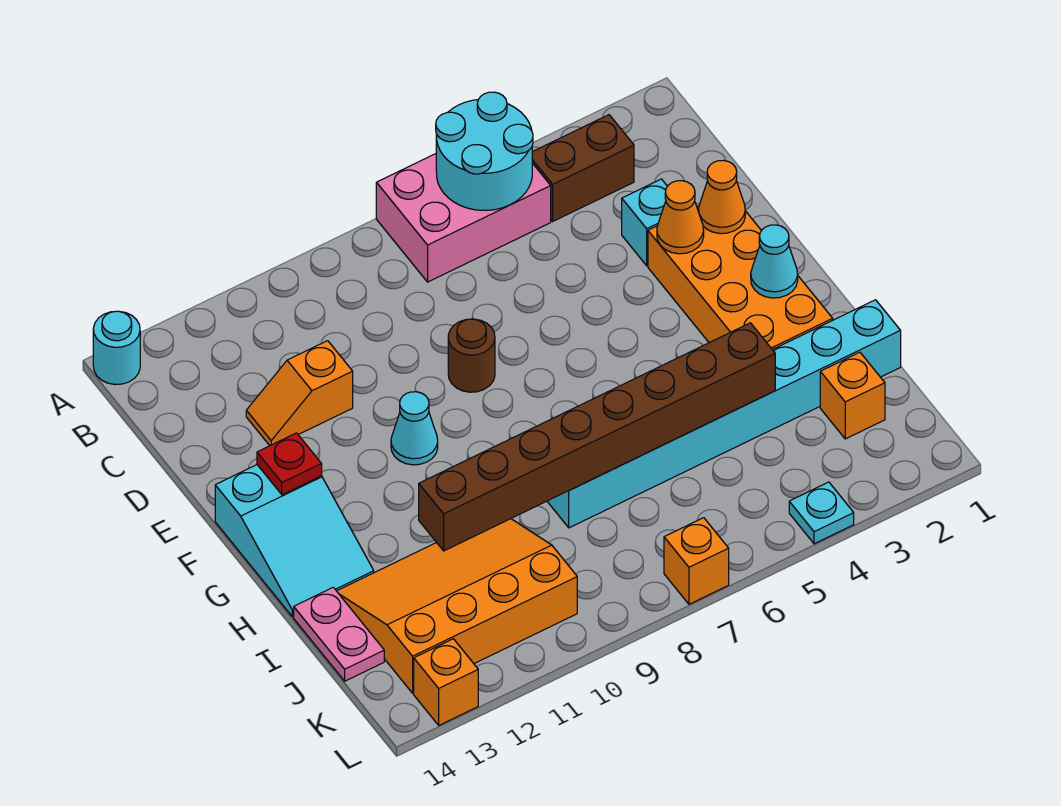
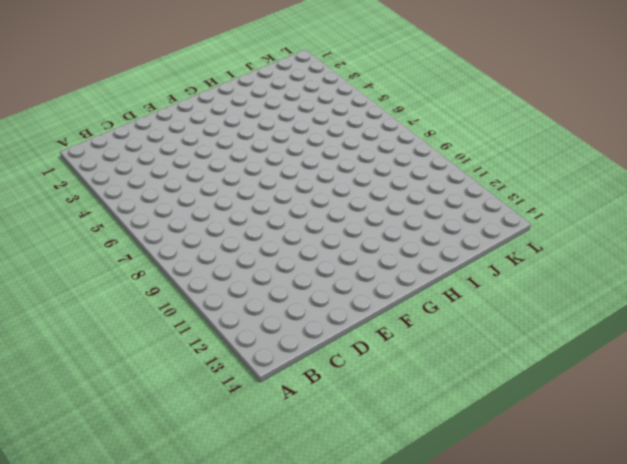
none -> pink brick A5:B7 level 1
none -> cyan round brick A14 level 1
none -> brown brick B3:B4 level 1

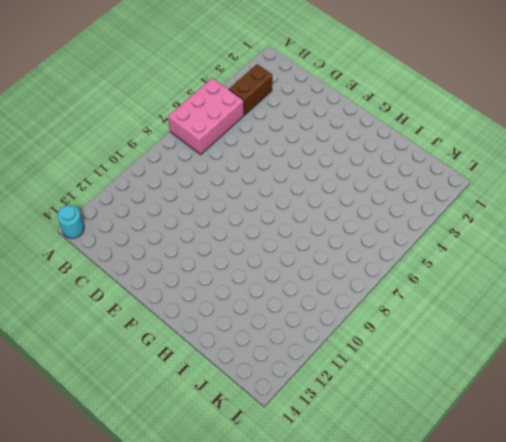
none -> cyan brick D3 level 1
none -> orange slope D11:D12 level 1 top 11
none -> orange brick E2:H3 level 1

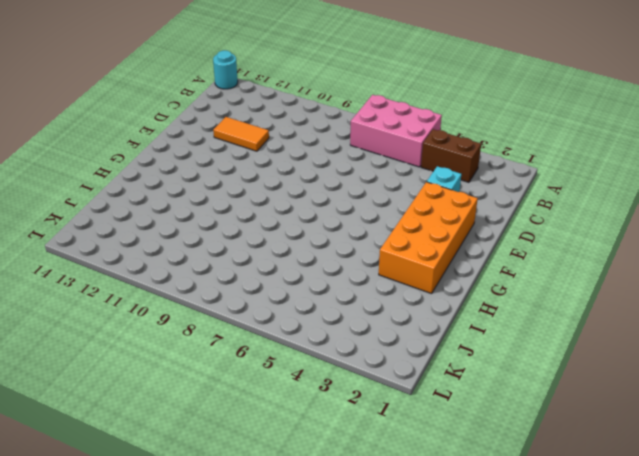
orange tile D11:D12 level 1 -> orange slope D11:D12 level 1 top 11
none -> brown round brick E8 level 1
none -> cyan cone F10 level 1
none -> cyan slope F13:H14 level 1 top F

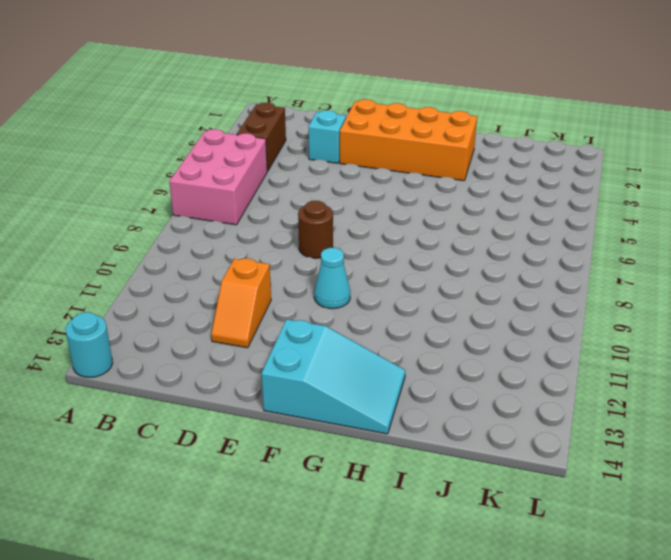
none -> cyan brick I1:I8 level 1
none -> orange slope I10:K13 level 1 top K
none -> pink plate I14:J14 level 1

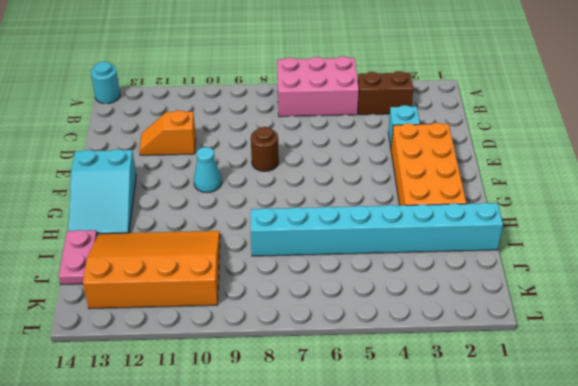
none -> orange brick J2 level 1
none -> cyan plate L4 level 1
none -> orange brick L7 level 1

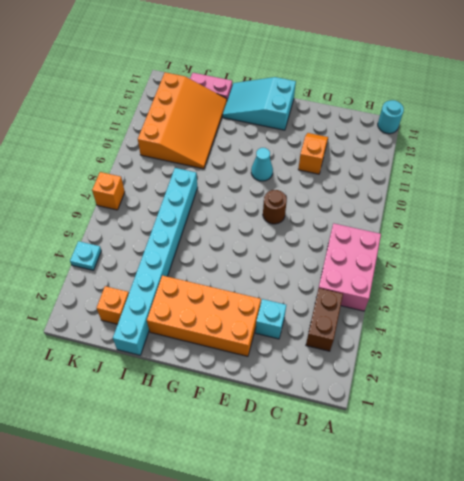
none -> orange brick L13 level 1
none -> cyan round brick A5:B6 level 2
none -> orange cone E2 level 2

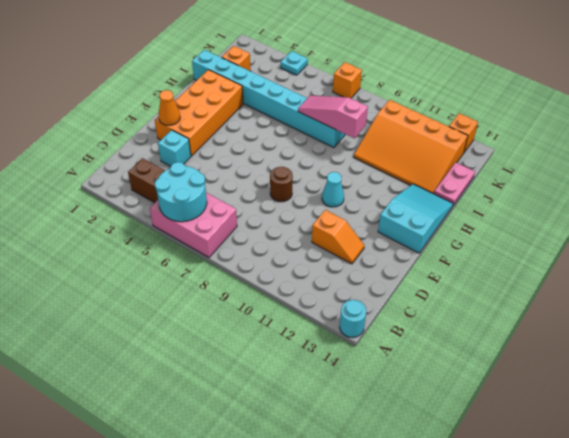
pink slope I7:I9 level 2 top 9 -> brown brick I4:I11 level 2
none -> orange cone E3 level 2
none -> red plate F13 level 2
none -> cyan cone G2 level 2

